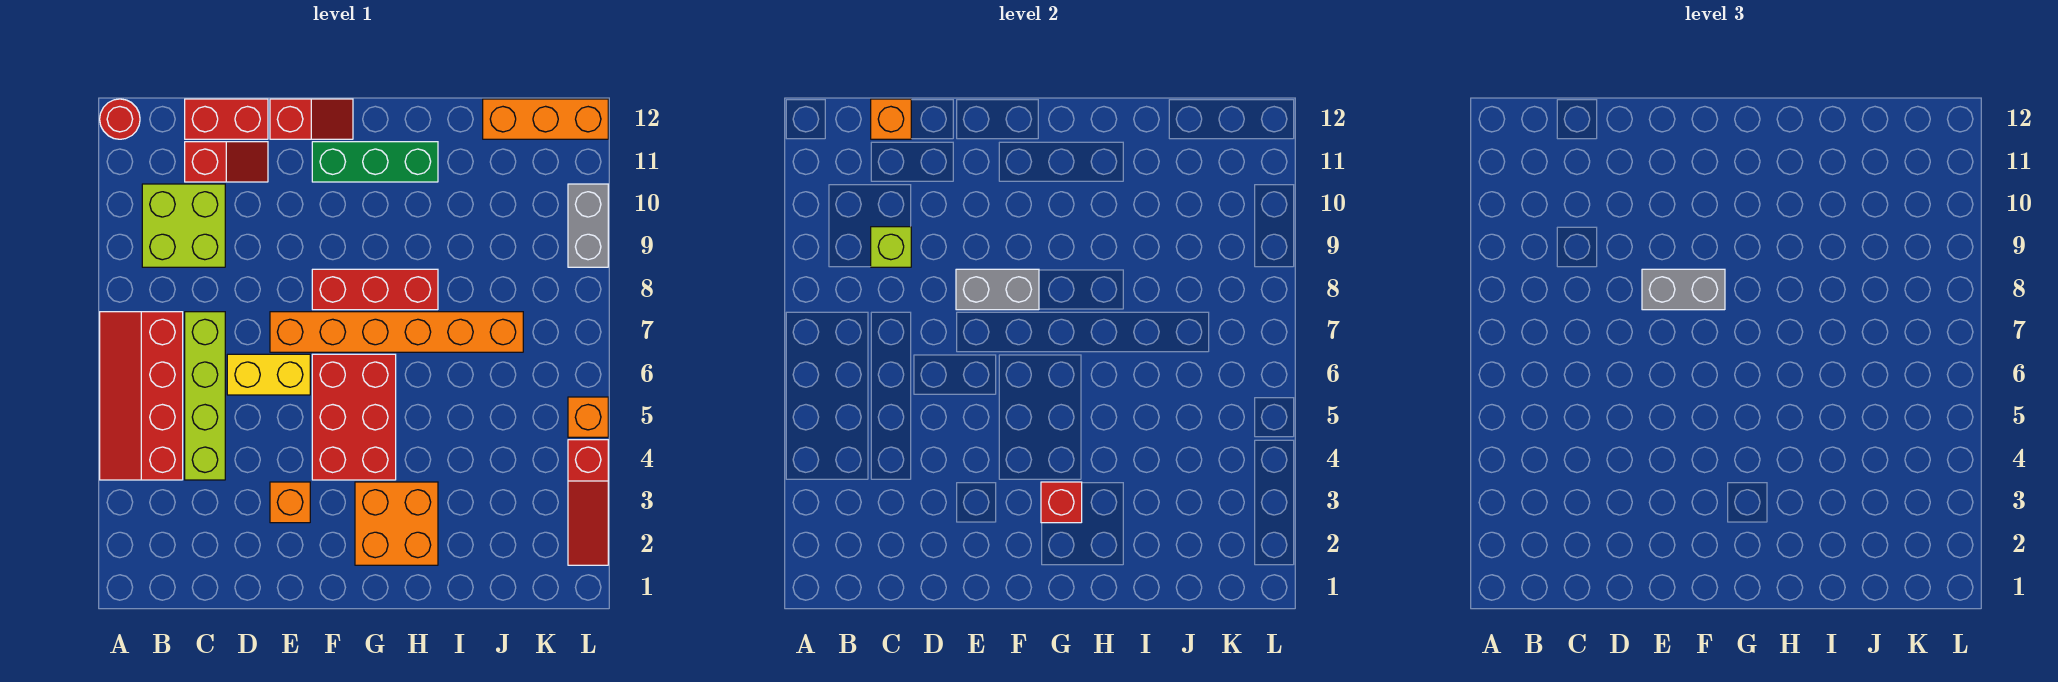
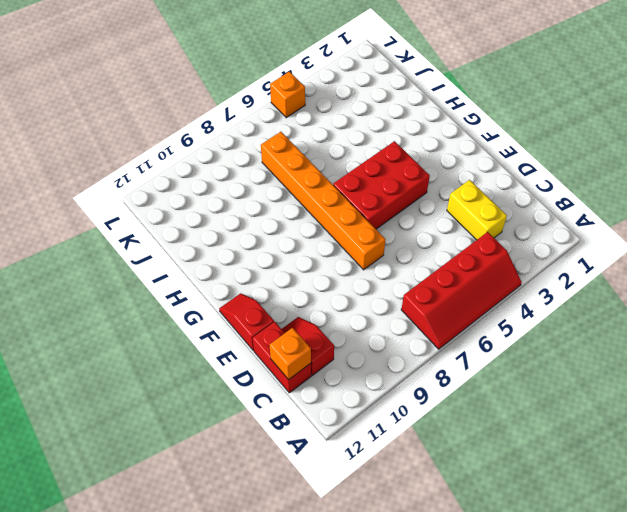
yellow brick C3:D3 level 1 -> yellow brick D6:E6 level 1
none -> red round brick A12 level 1
none -> lime brick B9:C10 level 1
none -> lime brick C4:C7 level 1

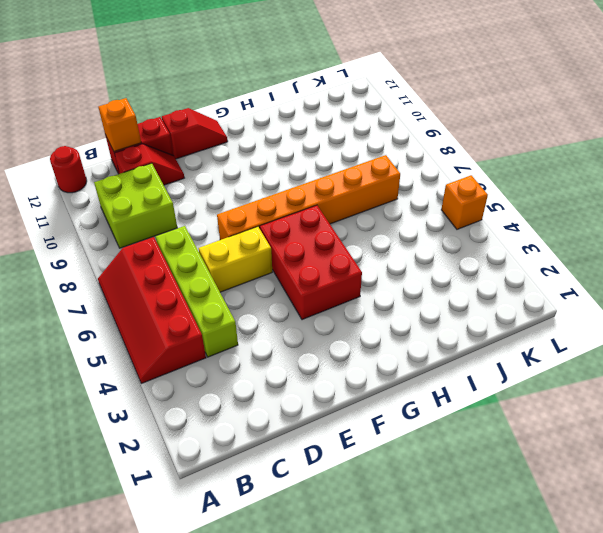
none -> orange brick E3 level 1
none -> red brick F8:H8 level 1
none -> green brick F11:H11 level 1

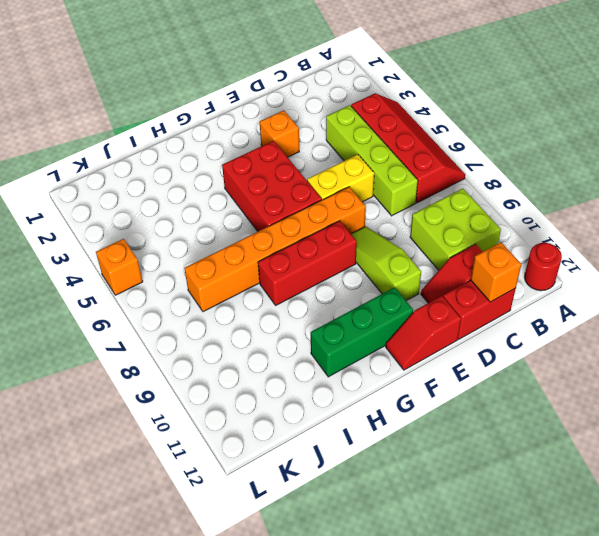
lime slope E8:E10 level 1 top 10 -> none
none -> orange brick G2:H3 level 1
none -> orange brick J12:L12 level 1
none -> red slope L2:L4 level 1 top 4

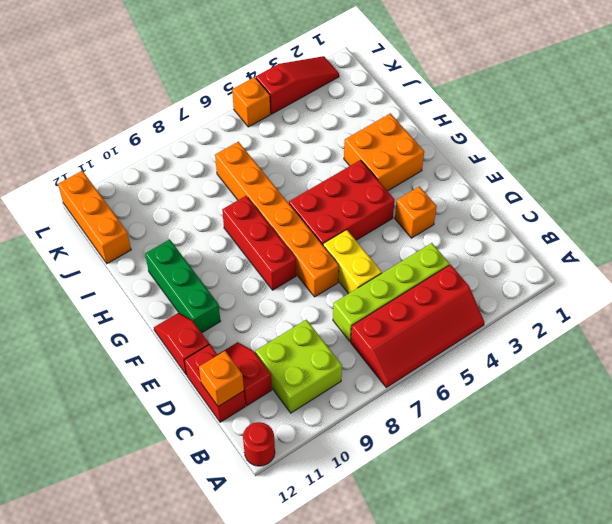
none -> grey brick L9:L10 level 1
none -> lime brick C9 level 2
none -> grey brick E8:F8 level 2

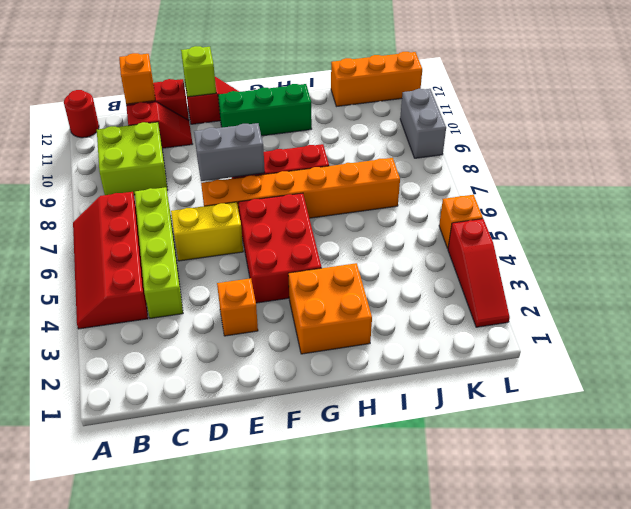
lime brick E12 level 2 -> lime brick C9 level 2
none -> red brick G3 level 2
none -> grey brick E8:F8 level 3

